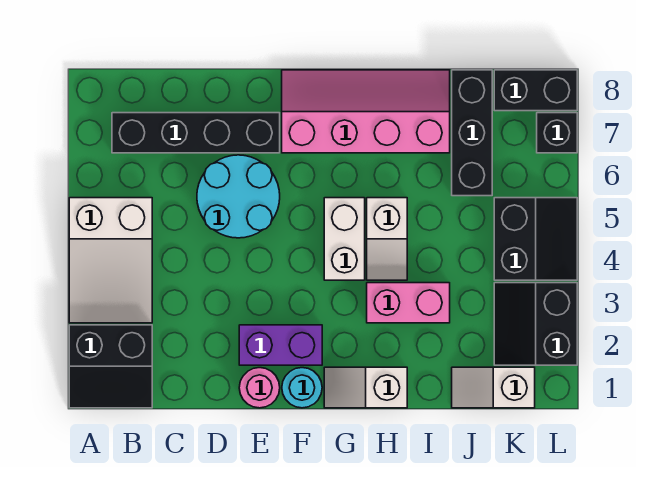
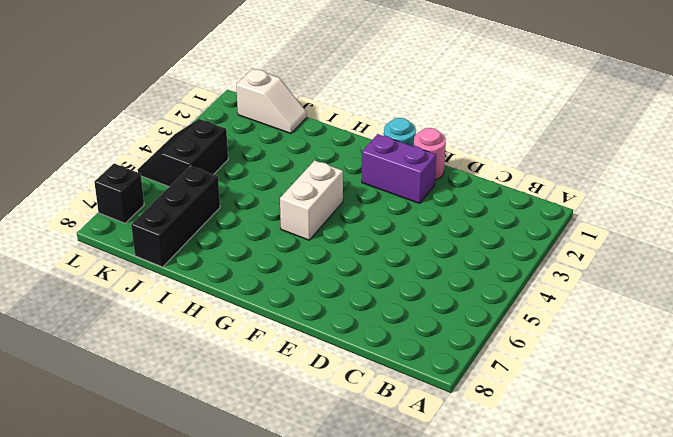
none -> black slope A1:B2 level 1 top 2
none -> white slope A3:B5 level 1 top 5
none -> black brick B7:E7 level 1

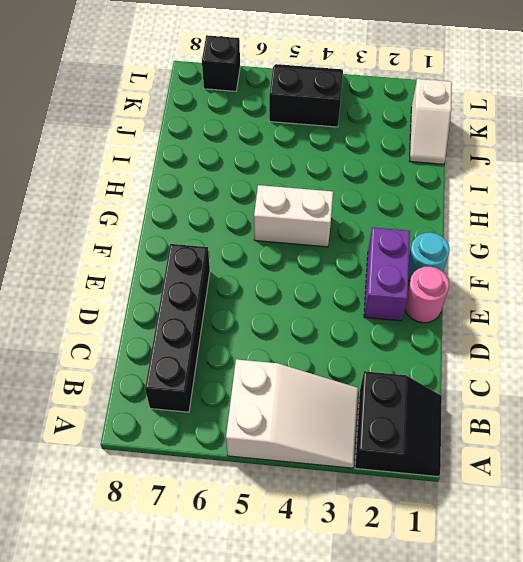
none -> cyan round brick D5:E6 level 1
none -> pink slope F7:I8 level 1 top 7
none -> white slope G1:H1 level 1 top H

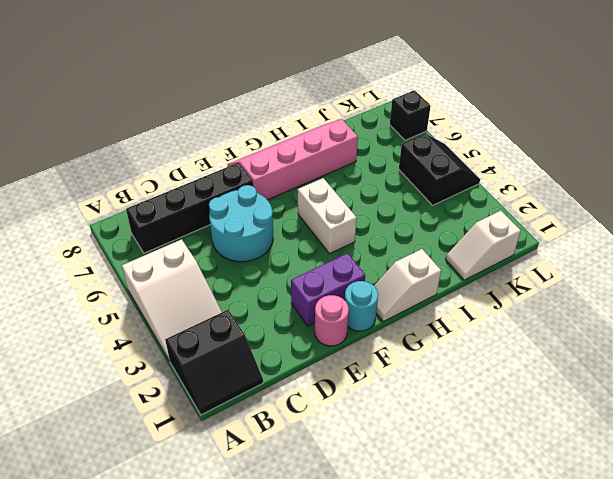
none -> pink brick H3:I3 level 1
none -> white slope H4:H5 level 1 top 5
none -> black brick J6:J8 level 1

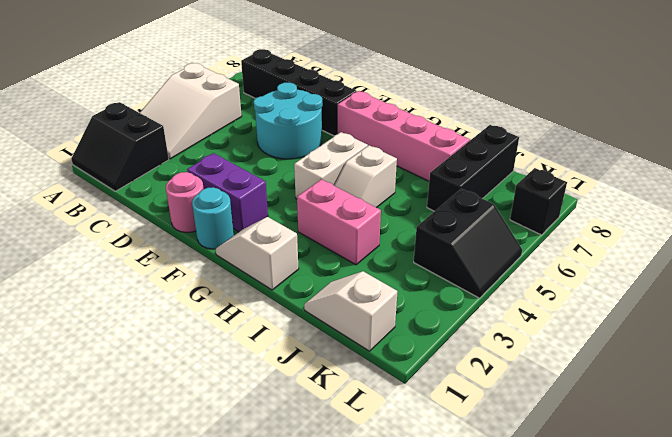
none -> black slope K2:L3 level 1 top L
none -> black brick K8:L8 level 1

